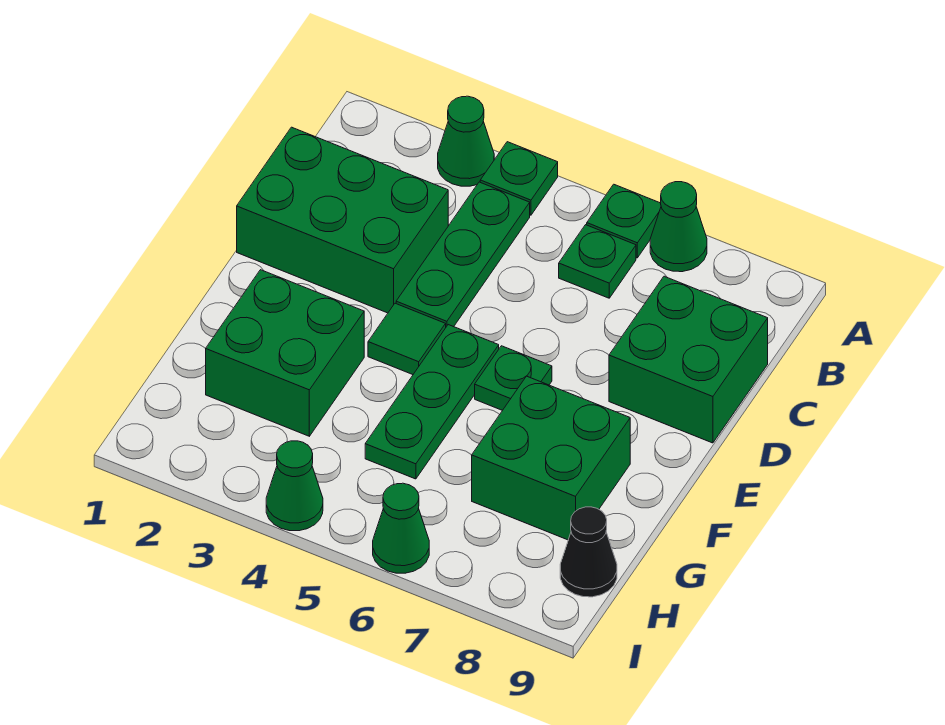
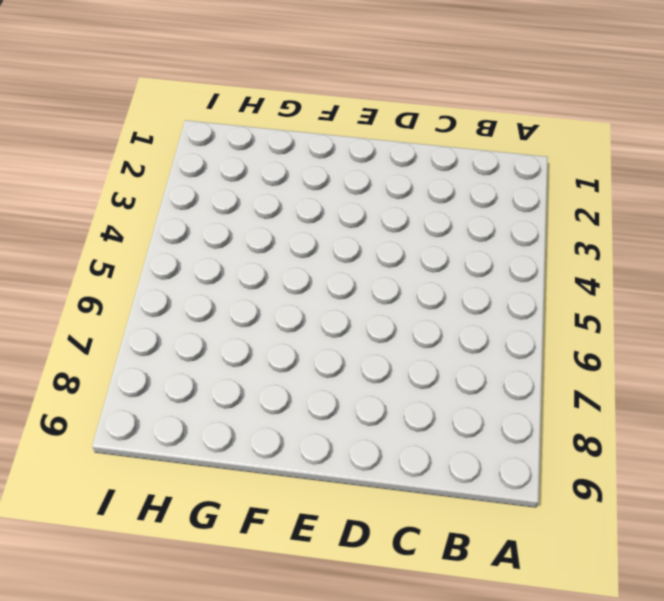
none -> green cone A3 level 1
none -> green plate A4 level 1
none -> green plate A6 level 1

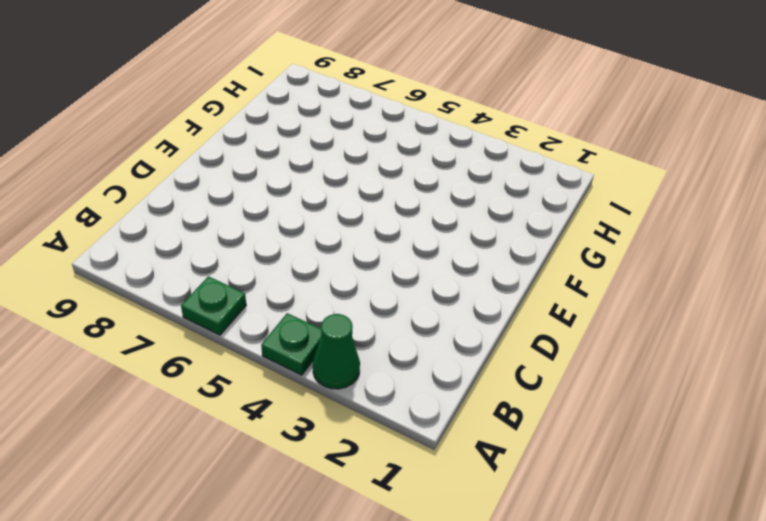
none -> green cone A7 level 1
none -> green plate B4:D4 level 1
none -> green plate B6 level 1

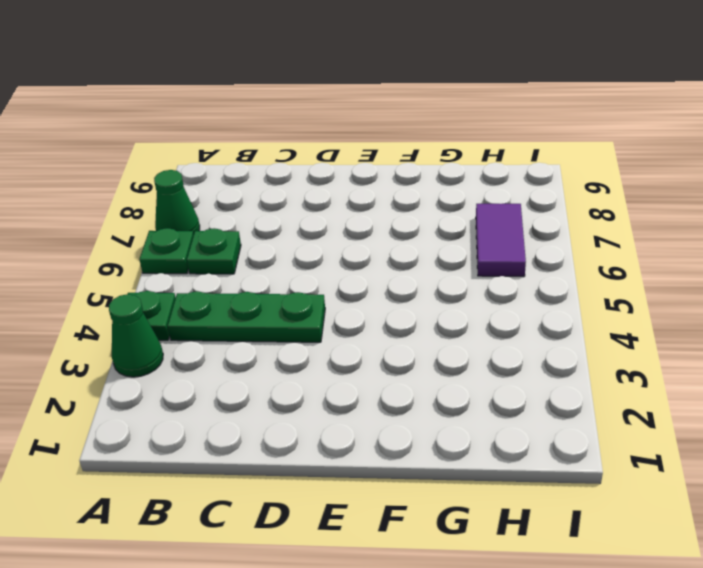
purple tile H6:H7 level 1 -> none
none -> green brick C1:D3 level 1
none -> green brick C8:D9 level 1
none -> green tile E4 level 1

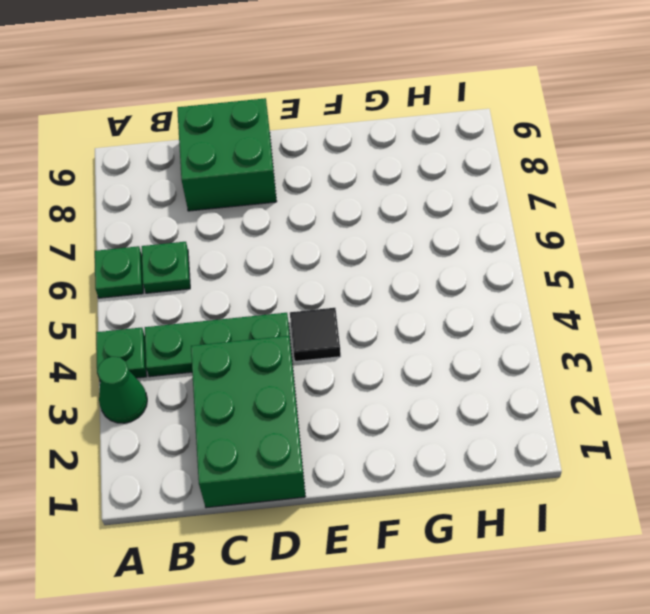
black tile E4 level 1 -> green tile E4 level 1
none -> green cone A7 level 1
none -> green plate E5:G5 level 1
none -> green plate E6 level 1

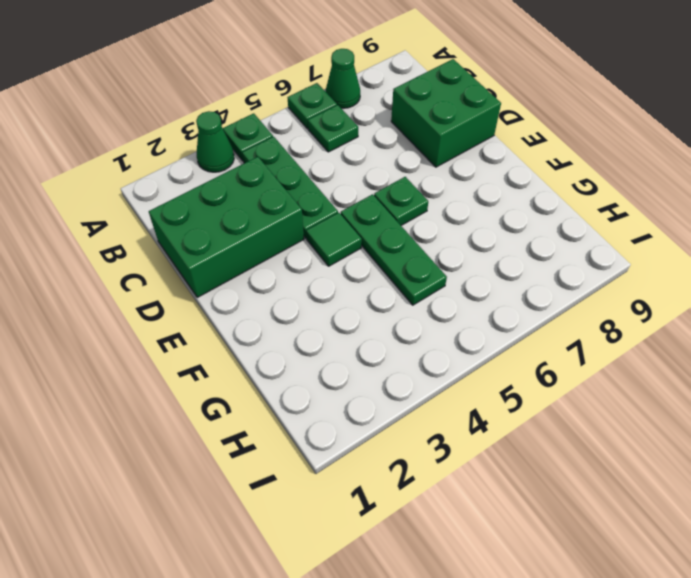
none -> green brick F2:G3 level 1
none -> green brick F7:G8 level 1
none -> black cone H9 level 1

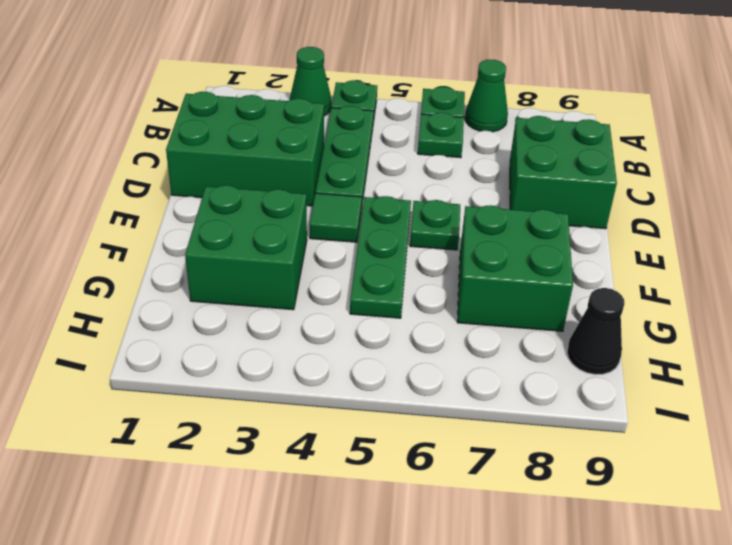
none -> green cone I4 level 1
none -> green cone I6 level 1

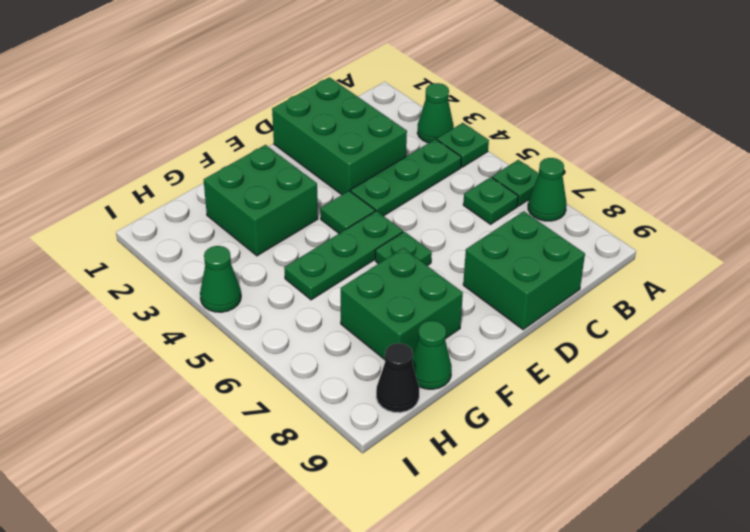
green cone G9 level 1 -> green cone I6 level 1

